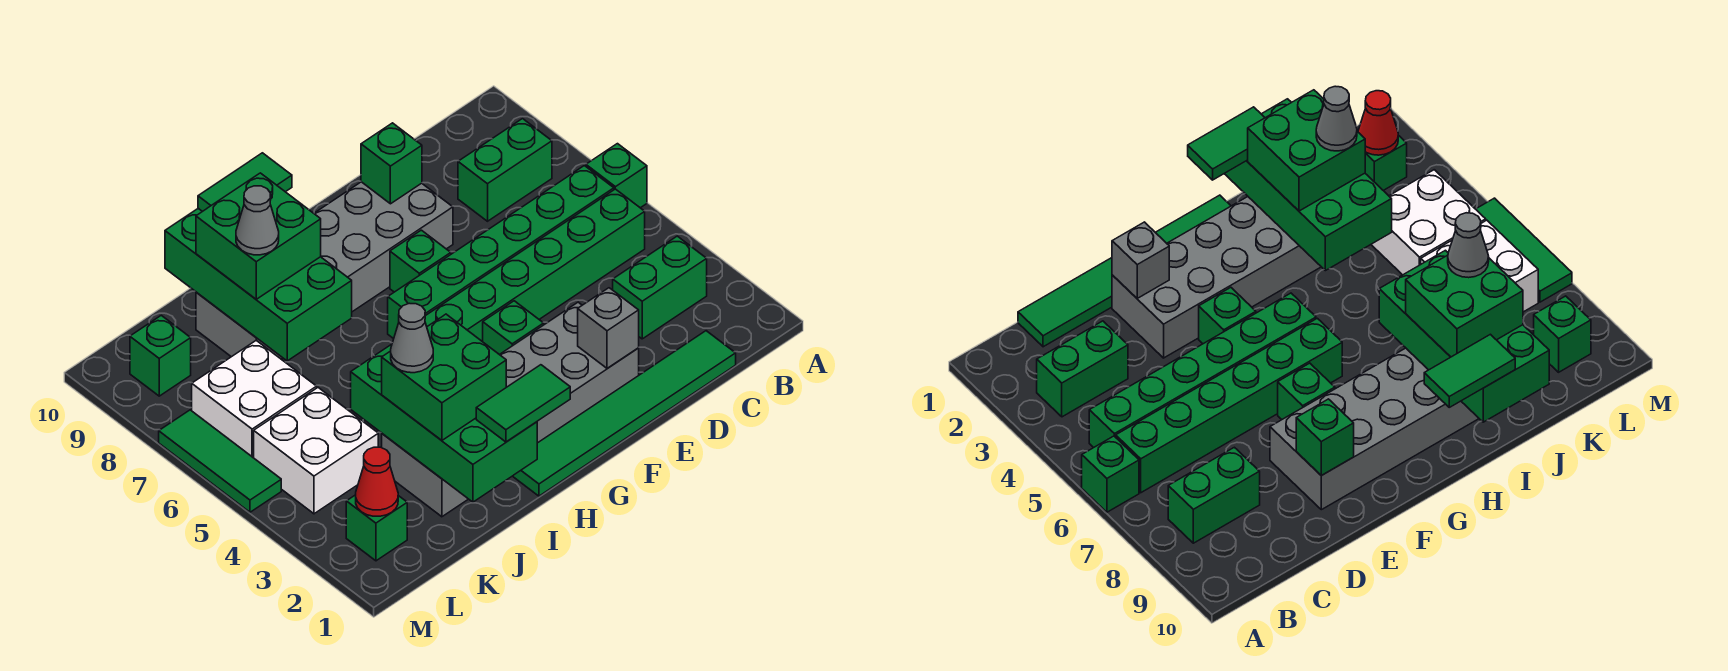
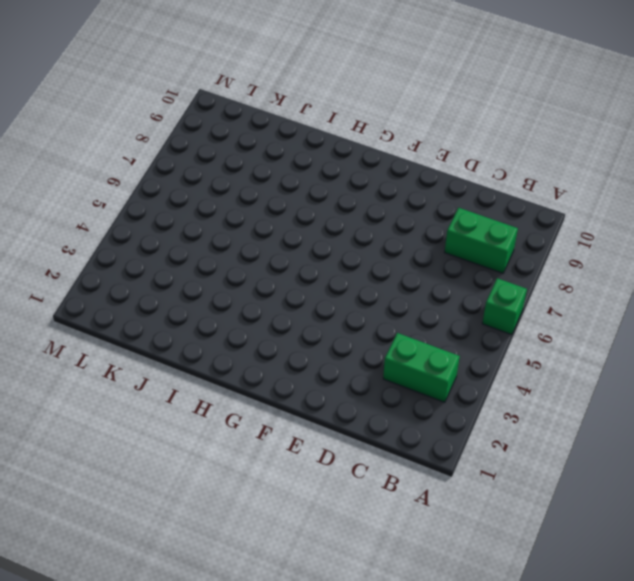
none -> green brick B5:G5 level 1
none -> green brick B6:G6 level 1
none -> green tile C1:H1 level 1

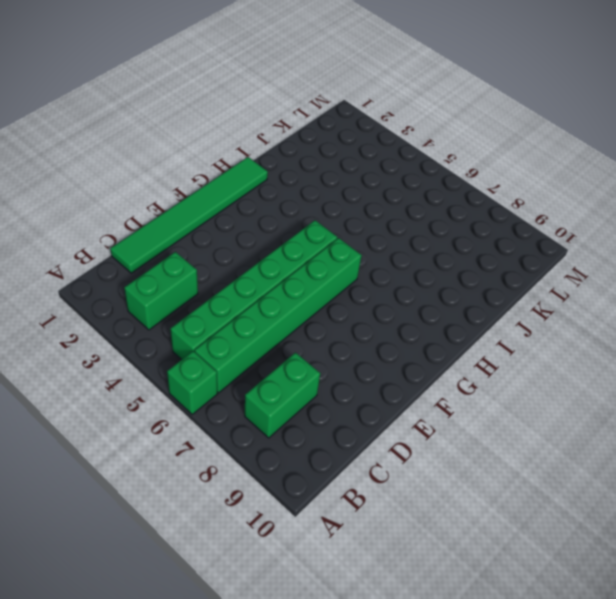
none -> grey brick E2:J3 level 1
none -> grey brick E8:J9 level 1
none -> green brick F4 level 1

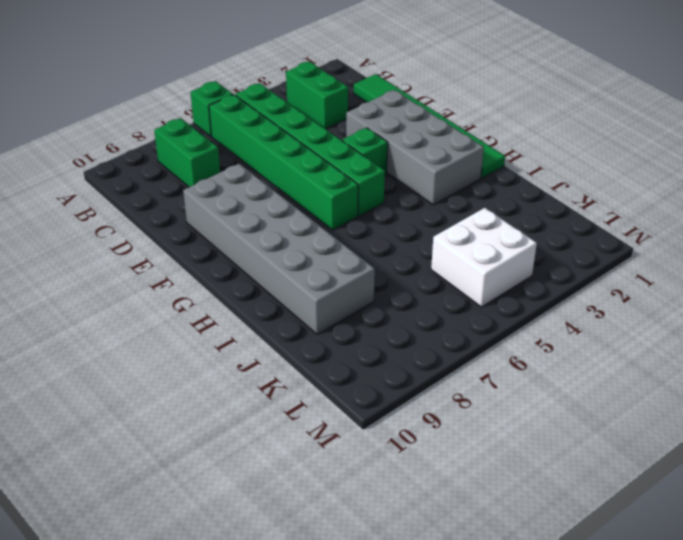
grey brick E2:H3 level 1 -> grey brick E2:J3 level 1
none -> green brick F7 level 1
none -> white brick K6:L7 level 1
none -> green brick L2 level 1

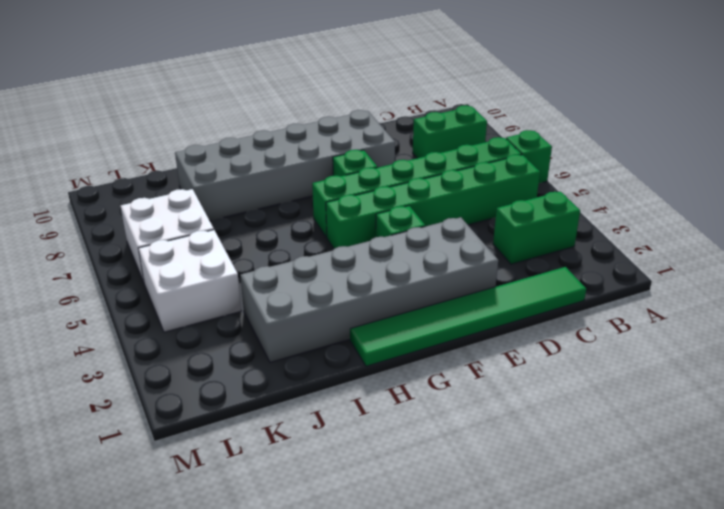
none -> green brick L2 level 1
none -> green brick L9 level 1
none -> green tile M5:M7 level 1

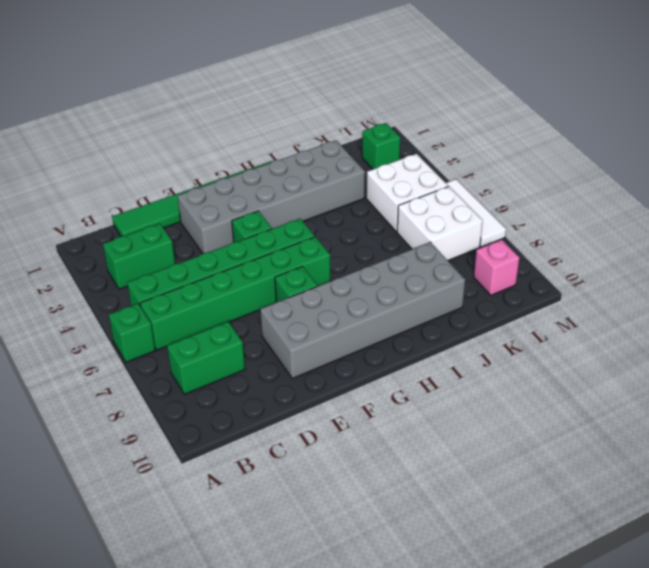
pink brick L9 level 1 -> green brick L9 level 1
white tile M5:M7 level 1 -> green tile M5:M7 level 1
none -> grey brick E2 level 2
none -> green brick E9 level 2
none -> green brick I1:J4 level 2

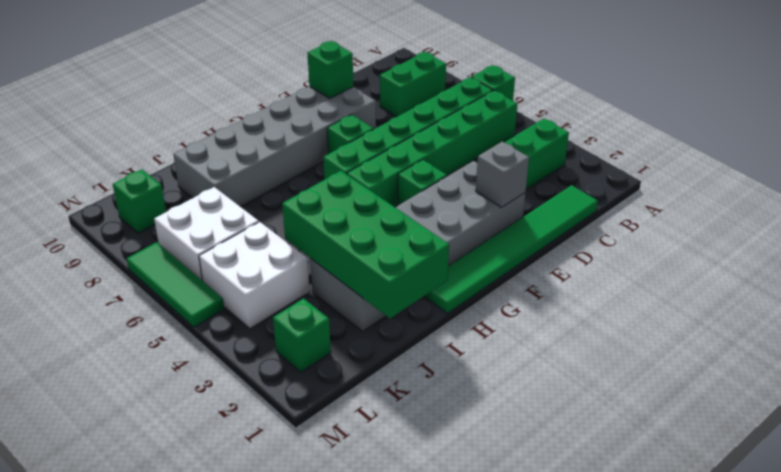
none -> green brick I7:J10 level 2
none -> red cone L2 level 2
none -> green tile H1:I1 level 3

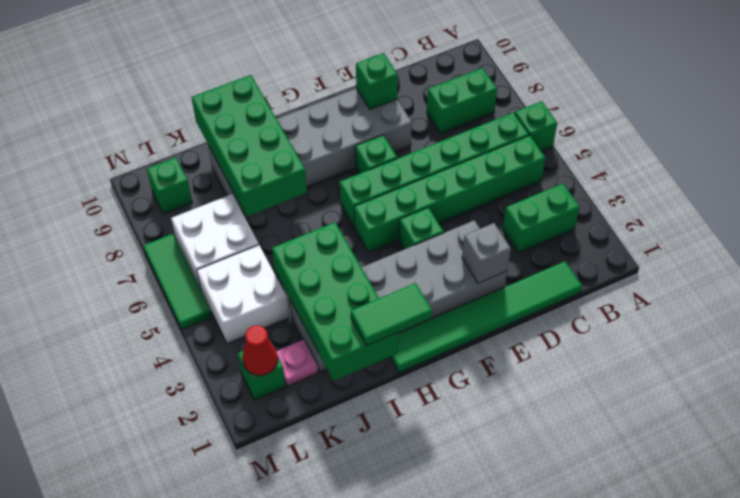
pink plate K2 level 1 -> none
none -> green tile H10:I10 level 3
none -> green brick I2:J3 level 3
none -> green brick I8:J9 level 3

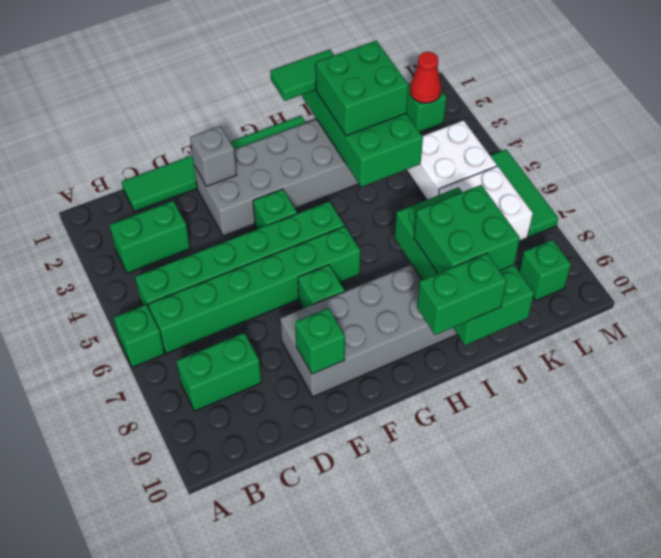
green brick H10:I10 level 3 -> green tile H10:I10 level 3
none -> grey cone J3 level 4
none -> grey cone J8 level 4

